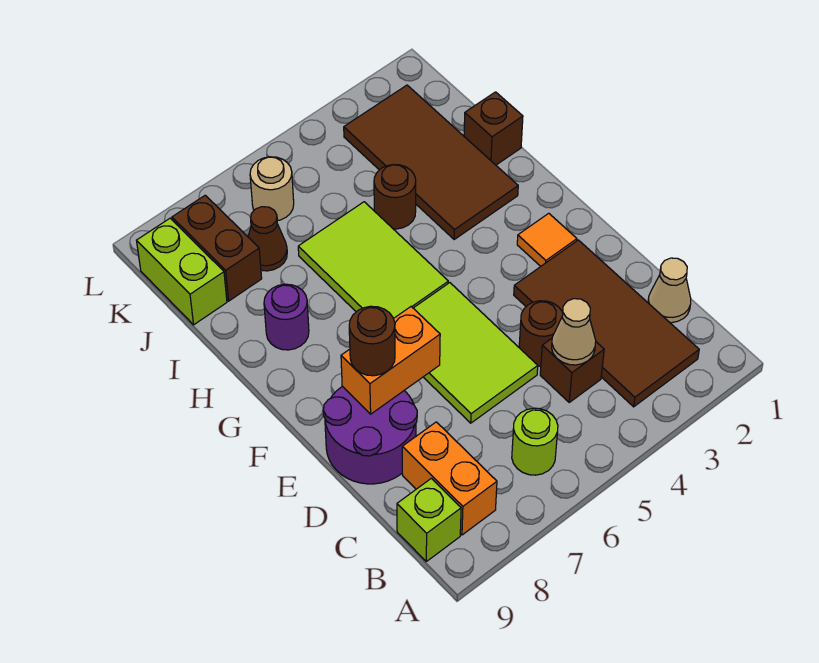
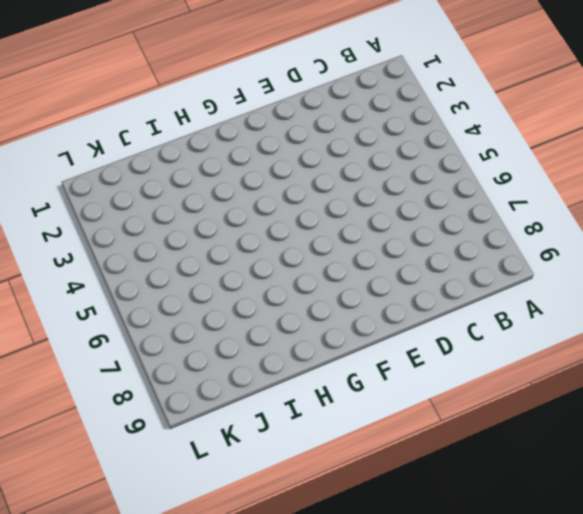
none -> brown tile B2:E3 level 1
none -> lime round brick B6 level 1
none -> orange brick B8:C8 level 1

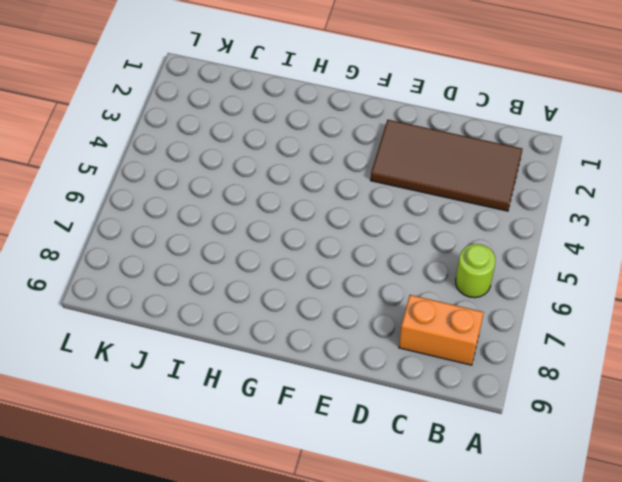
none -> lime brick B9 level 1
none -> tan cone C1 level 1
none -> brown brick C4 level 1

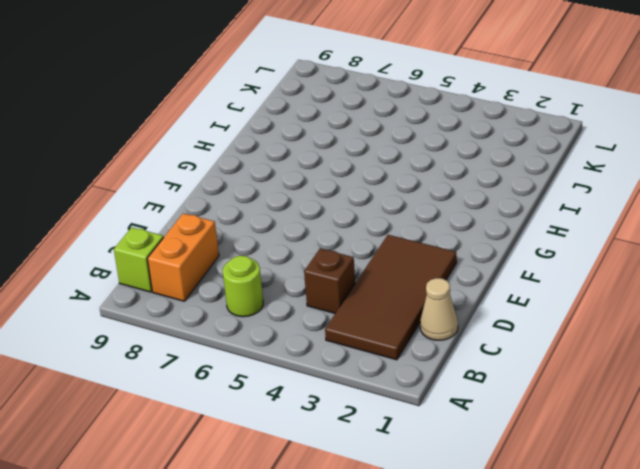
none -> brown round brick D4 level 1
none -> lime tile D5:F6 level 1
none -> purple round brick D8:E9 level 1

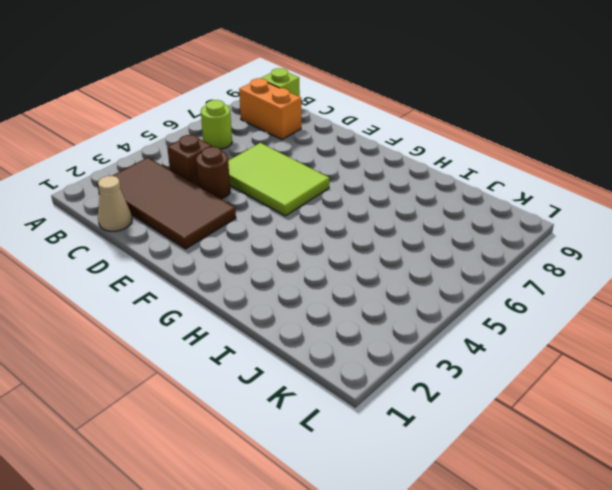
none -> purple round brick D8:E9 level 1
none -> orange tile F2 level 1
none -> lime tile G5:I6 level 1

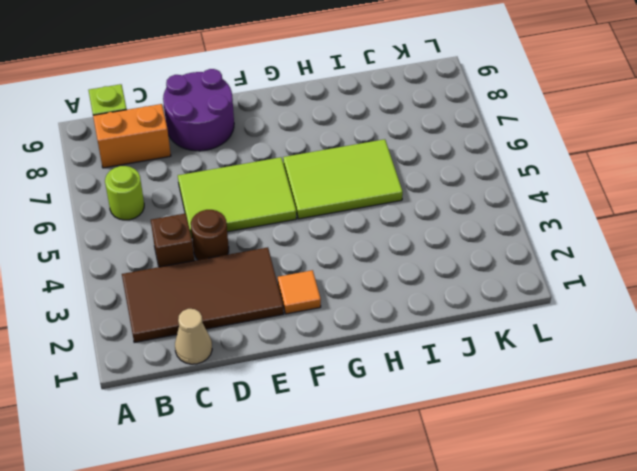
none -> brown tile H2:K3 level 1
none -> purple round brick H8 level 1
none -> brown brick I1 level 1

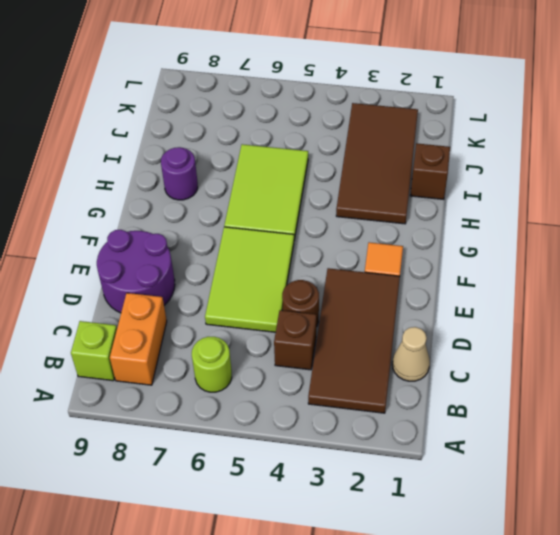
none -> brown round brick I4 level 1
none -> brown cone J7 level 1
none -> brown brick J8:K8 level 1

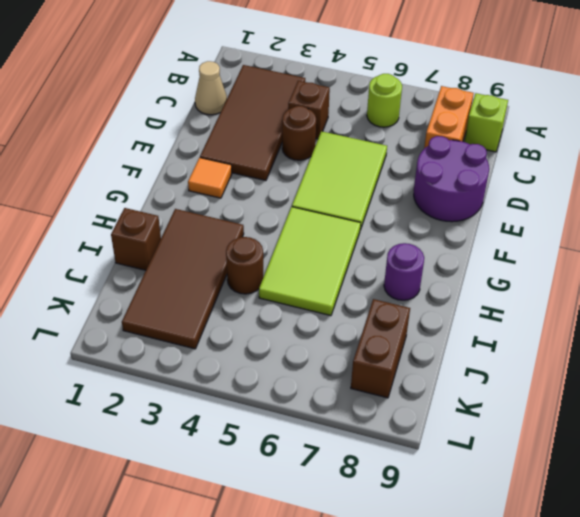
none -> brown cone J7 level 1
none -> lime brick J9:K9 level 1
none -> tan round brick K6 level 1

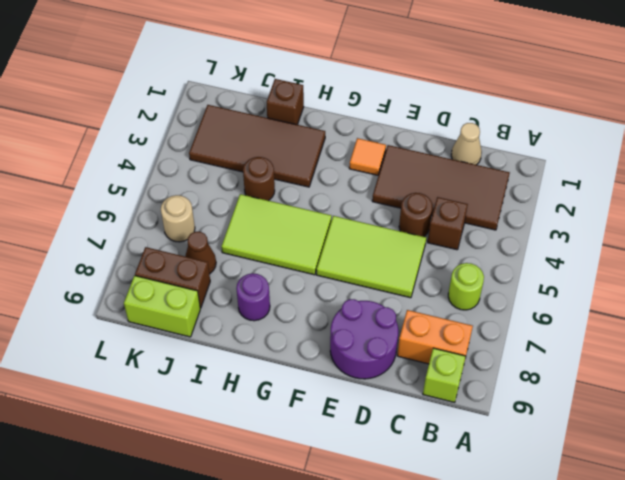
none -> tan cone C4 level 2
none -> orange brick E7:E8 level 2
none -> brown round brick E8 level 3

